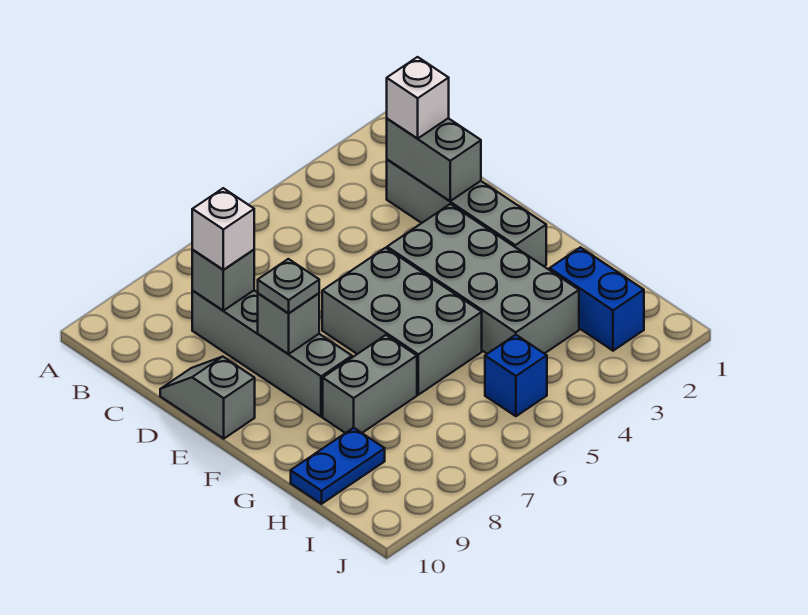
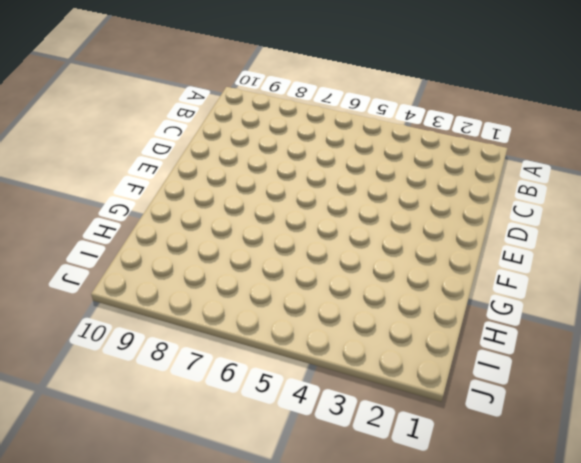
none -> grey brick C2:F2 level 1
none -> grey brick C8:F8 level 1
none -> grey slope D10:E10 level 1 top E

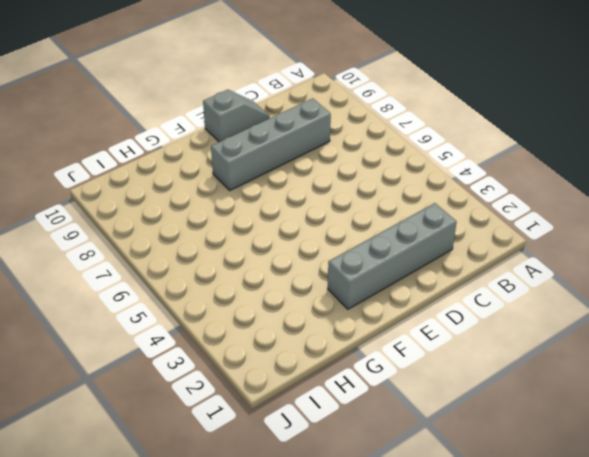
none -> grey brick E3:H4 level 1
none -> grey brick E5:G6 level 1
none -> grey brick G7:G8 level 1

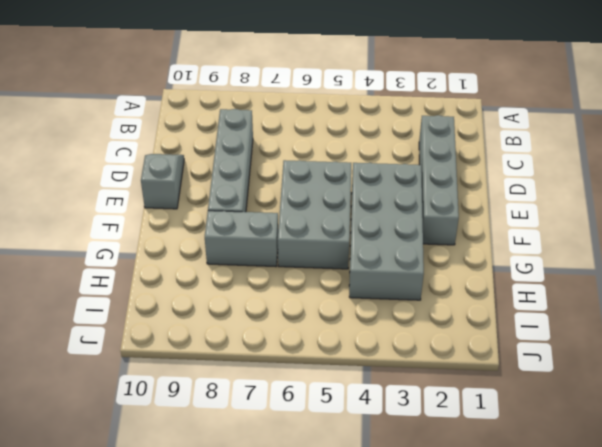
none -> blue brick H2:I2 level 1
none -> blue plate H9:H10 level 1
none -> blue brick I5 level 1

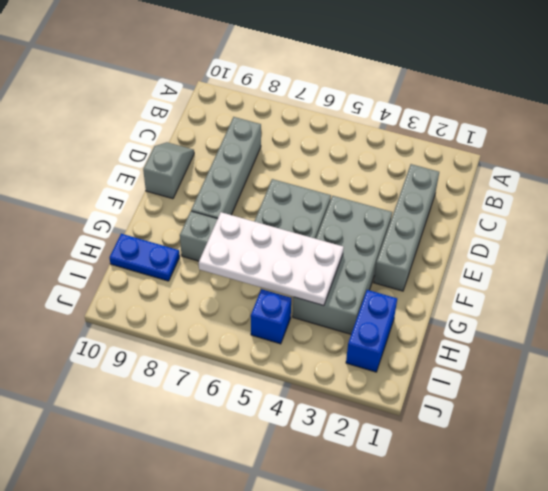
white plate G4:H7 level 2 -> none
none -> grey brick C2:D2 level 2
none -> grey brick C8 level 2
none -> grey brick E8 level 2

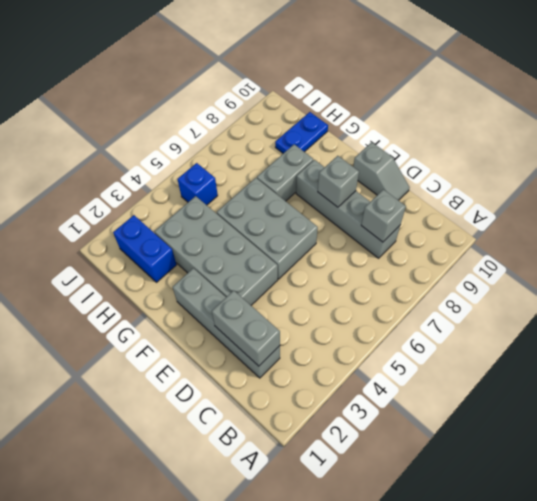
none -> white brick C2 level 3
none -> white brick C8 level 3
none -> grey plate E8 level 3

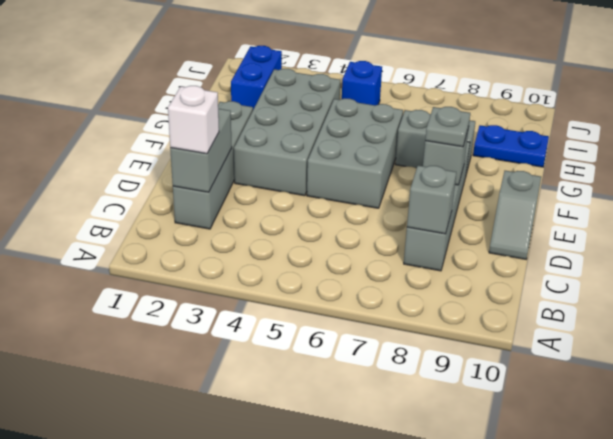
none -> white brick C8 level 3

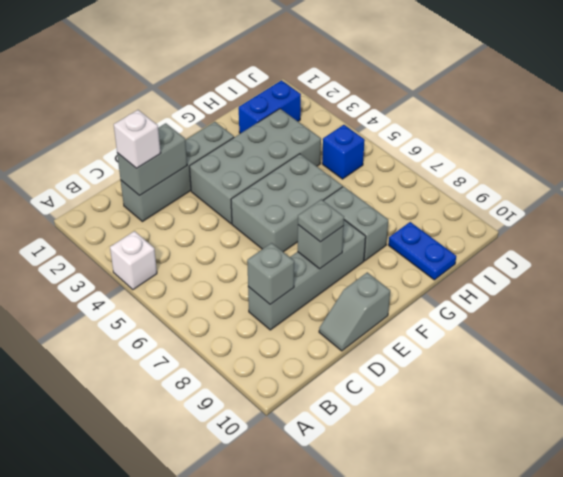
white brick A4 level 1 -> white brick C8 level 3

